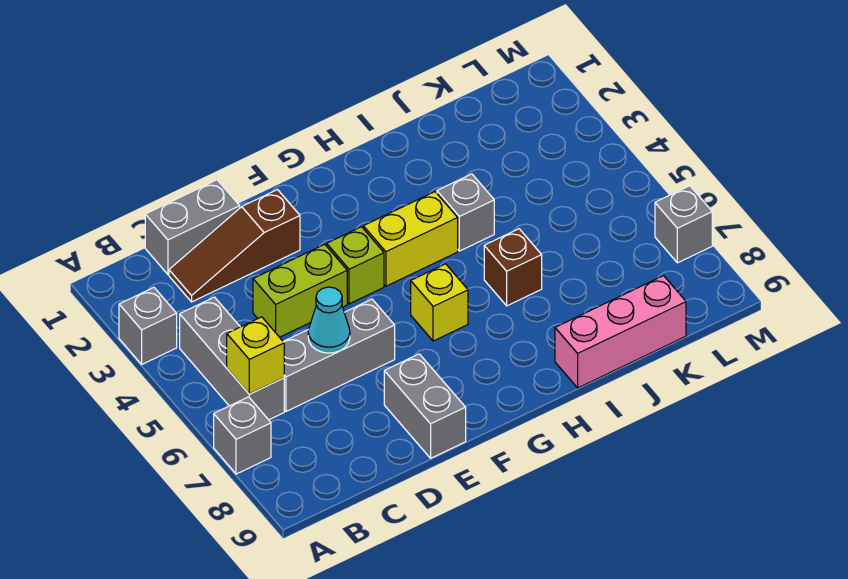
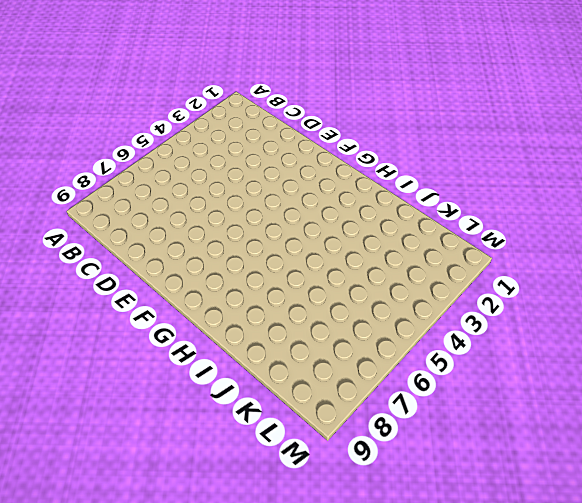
none -> grey brick A3 level 1
none -> grey brick A7 level 1
none -> grey brick B4:B6 level 1

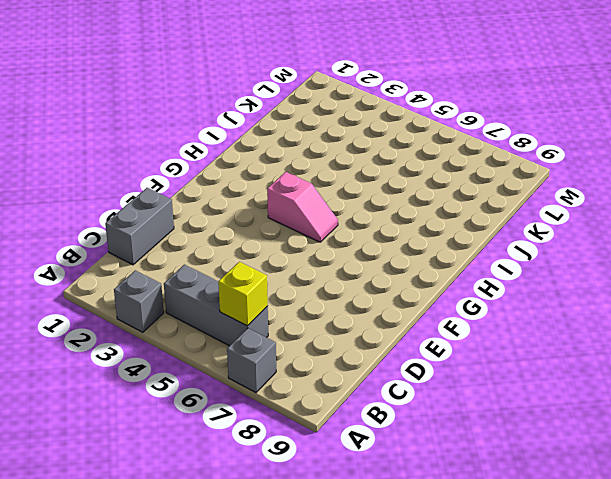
pink slope G4:G5 level 1 top 4 -> yellow brick G4:H4 level 1
none -> brown slope C2:E2 level 1 top E
none -> grey brick C6:E6 level 1
none -> lime brick D4:E4 level 1

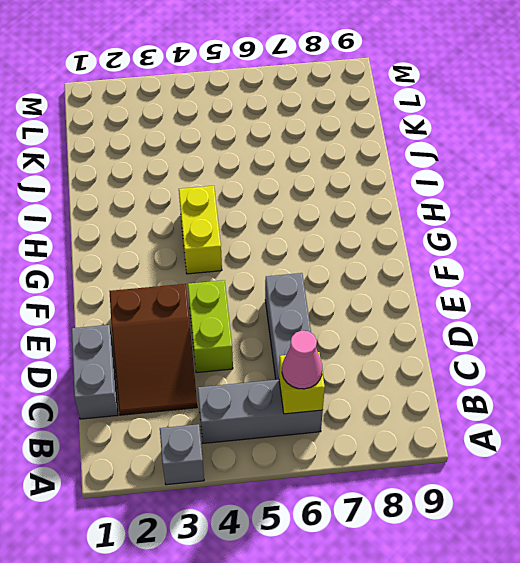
pink cone B6 level 3 -> none
brown slope C2:E3 level 1 top E -> brown slope C2:E2 level 1 top E
none -> grey brick A7 level 1
none -> grey brick E8:E9 level 1
none -> lime brick F4 level 1

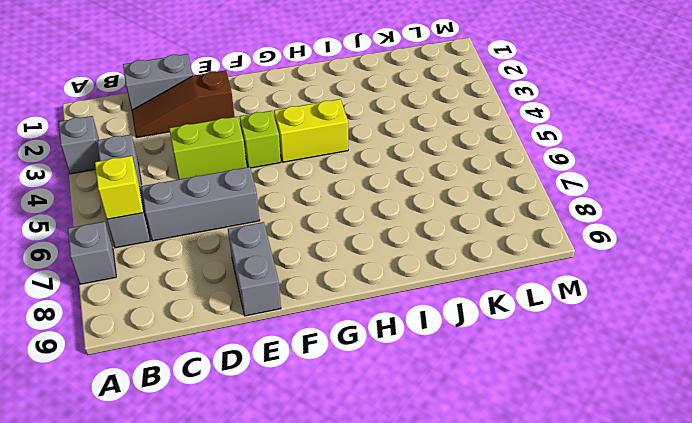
none -> yellow brick G6 level 1
none -> grey brick I4 level 1
none -> brown brick I6 level 1

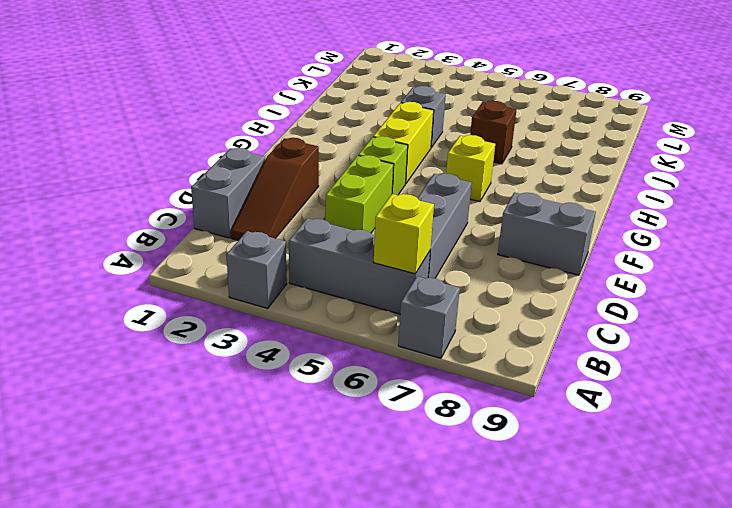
none -> pink brick I9:K9 level 1
none -> grey brick M7 level 1
none -> cyan cone D6 level 2

